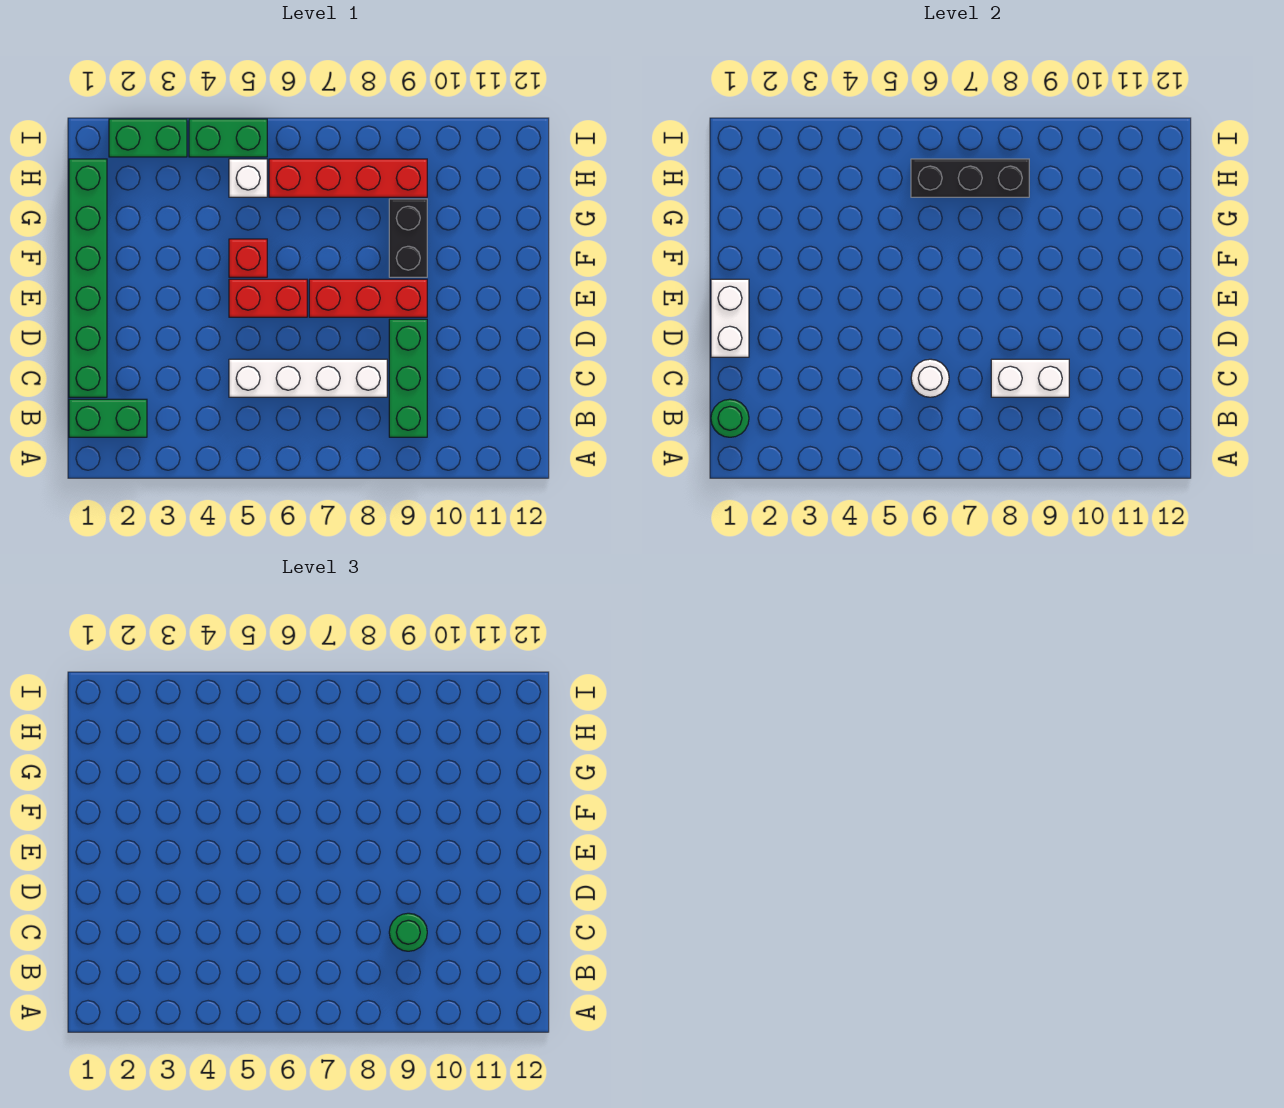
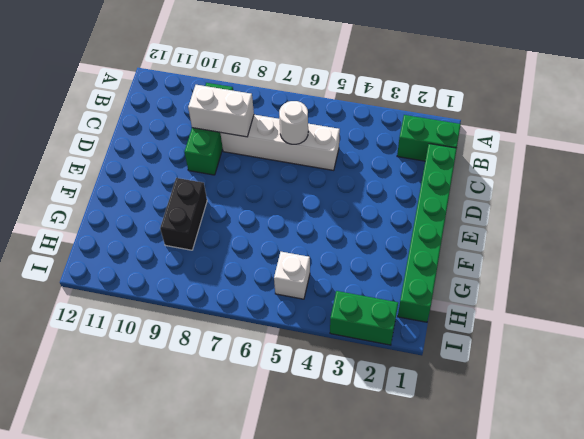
none -> red brick E5:E6 level 1
none -> red brick E7:E9 level 1
none -> red brick F5 level 1

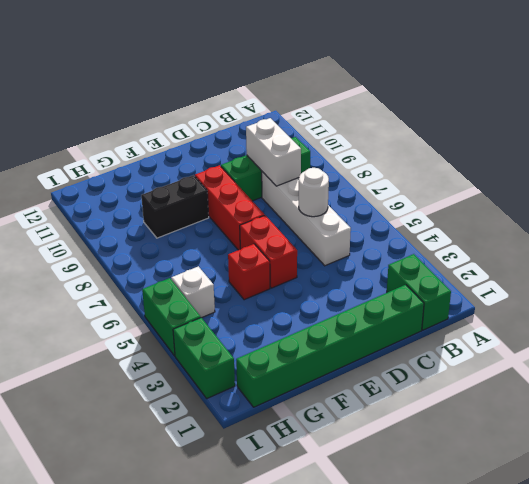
none -> red brick H6:H9 level 1
none -> green round brick B1 level 2
none -> white brick D1:E1 level 2

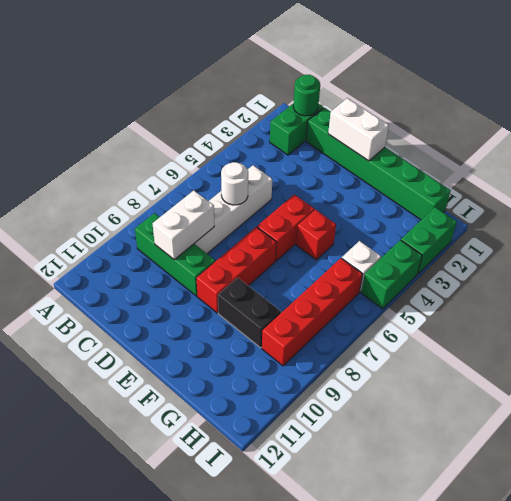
none -> black brick H6:H8 level 2
none -> green round brick C9 level 3

